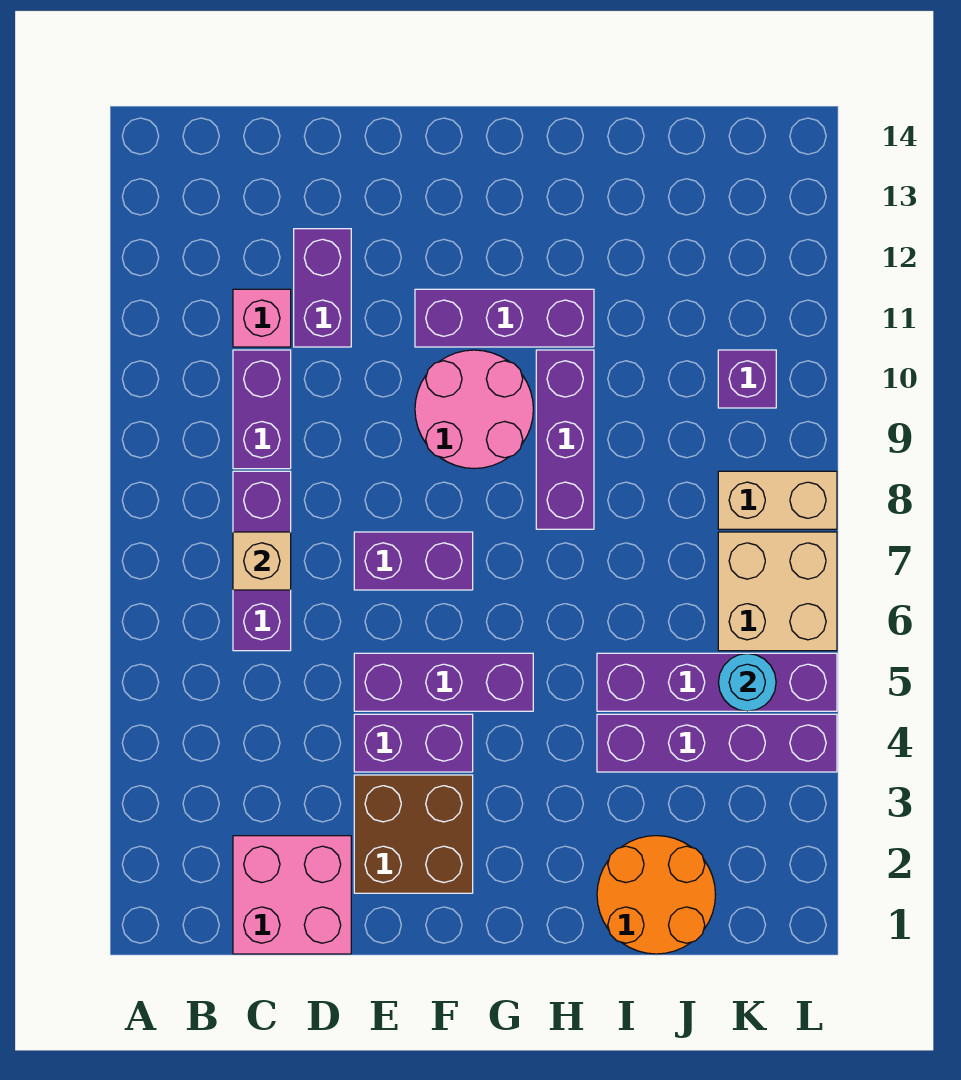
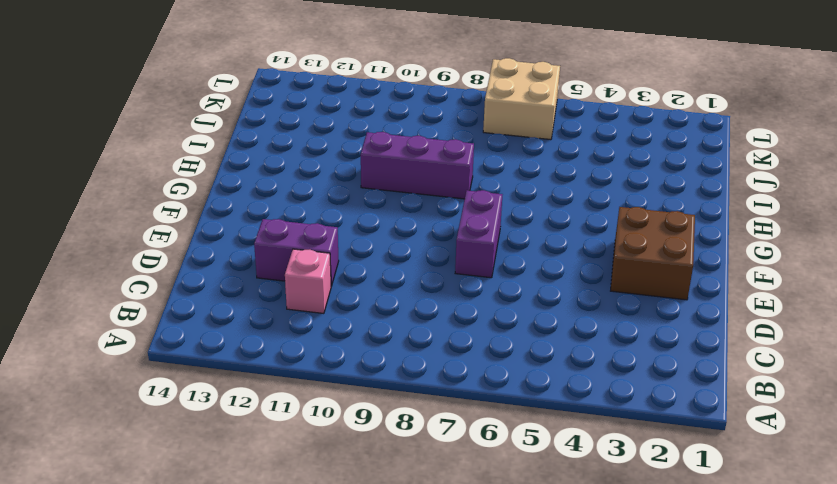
none -> pink brick C1:D2 level 1
none -> purple brick C6:C8 level 1
none -> purple brick C9:C10 level 1

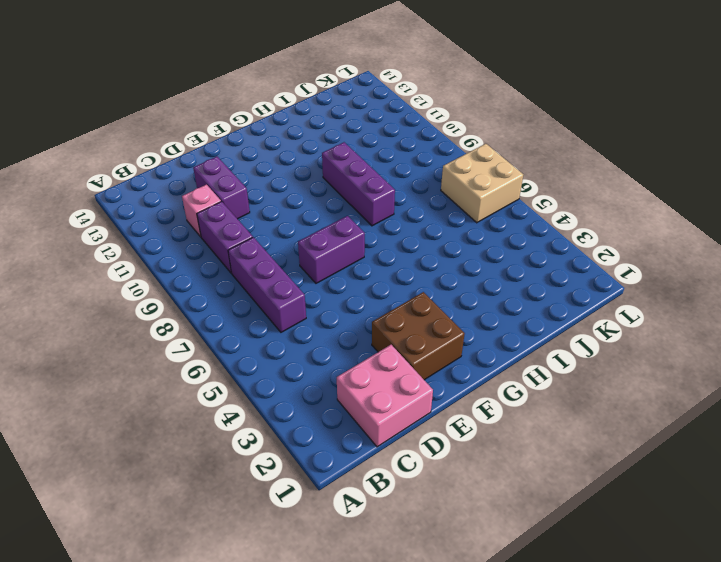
none -> purple brick E4:F4 level 1
none -> purple brick E5:G5 level 1
none -> pink round brick F9:G10 level 1

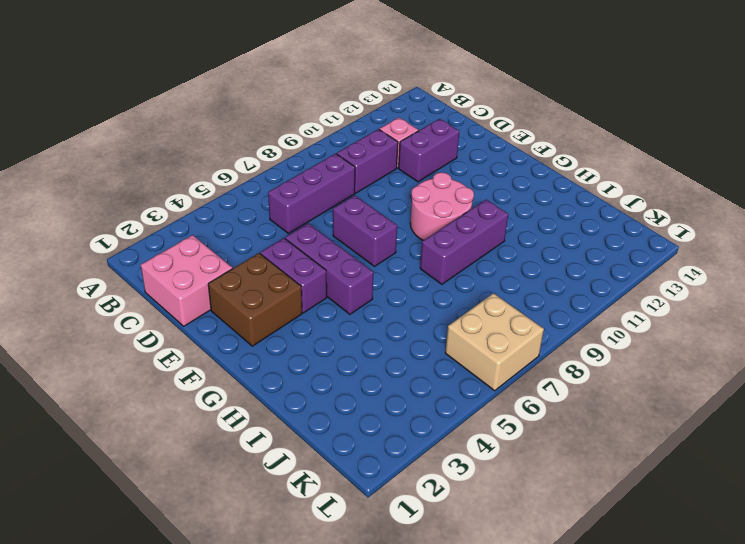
none -> purple brick F11:H11 level 1
none -> orange round brick I1:J2 level 1
none -> purple brick I4:L4 level 1

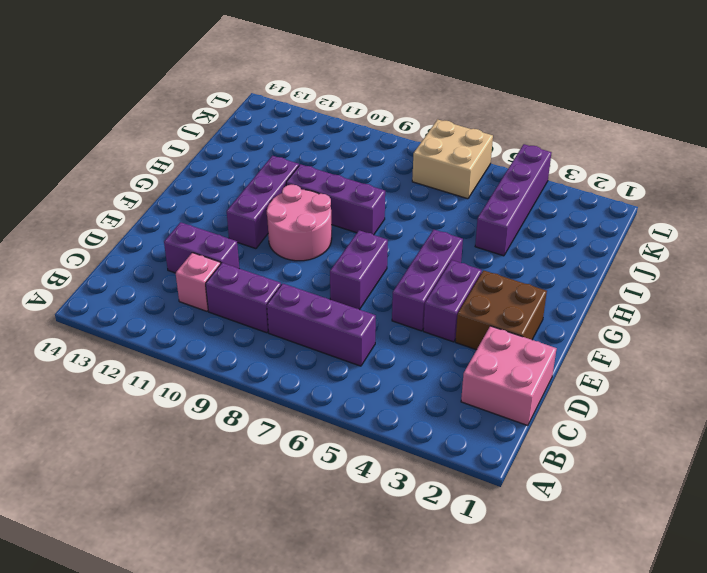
none -> orange round brick I1:J2 level 1
none -> purple brick I5:L5 level 1
none -> tan brick K8:L8 level 1

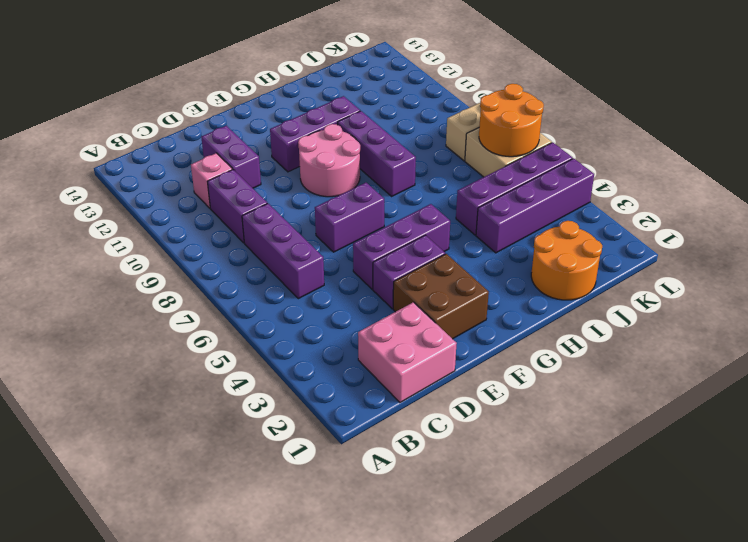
orange round brick K6:L7 level 2 -> none
none -> purple brick K10 level 1
none -> tan brick C7 level 2
none -> cyan round brick K5 level 2

